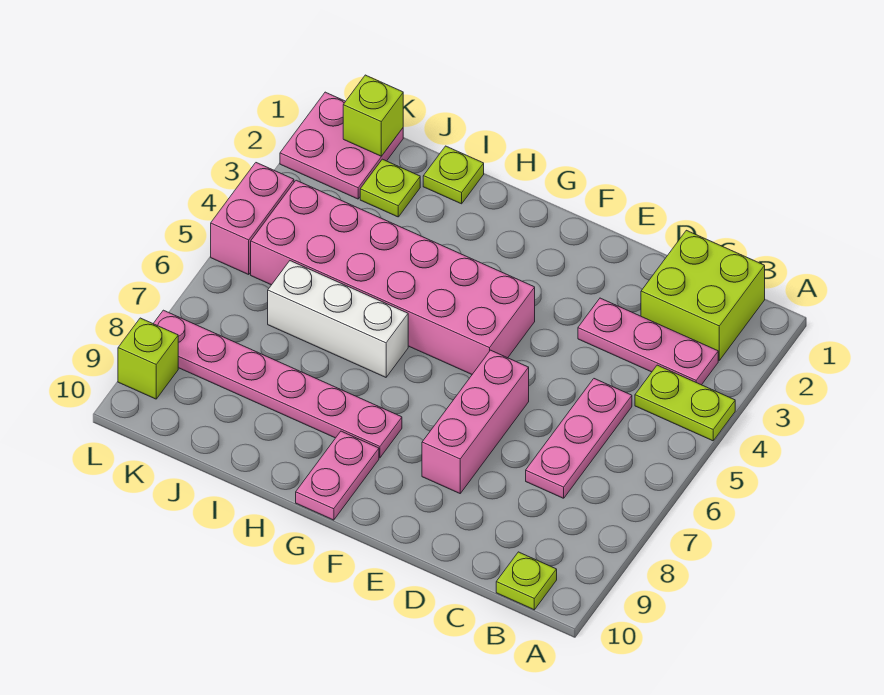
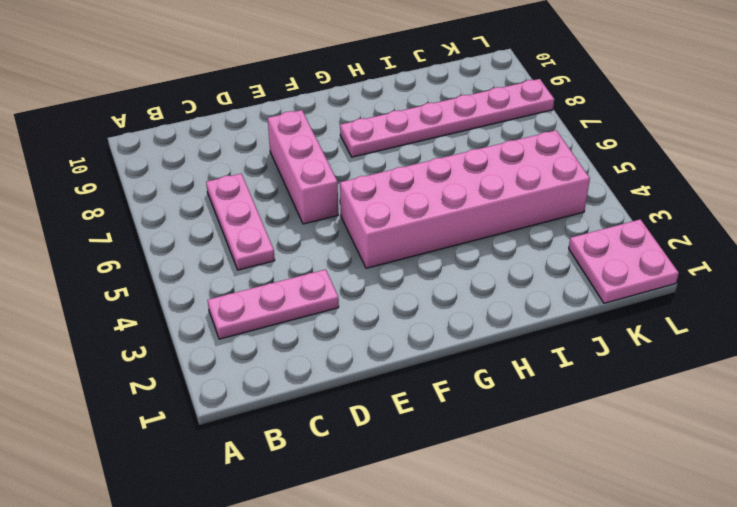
none -> lime plate A4:B4 level 1
none -> lime brick B1:C2 level 1
none -> lime plate B10 level 1

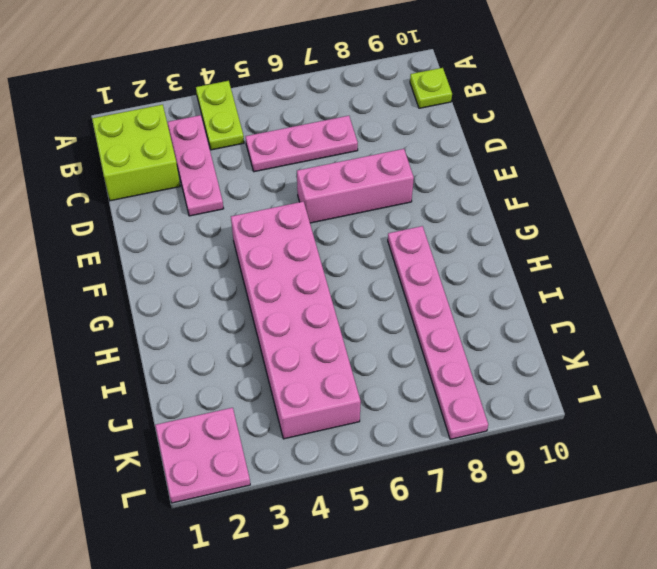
none -> pink plate G9:G10 level 1
none -> white brick H6:J6 level 1
none -> lime plate I1 level 1

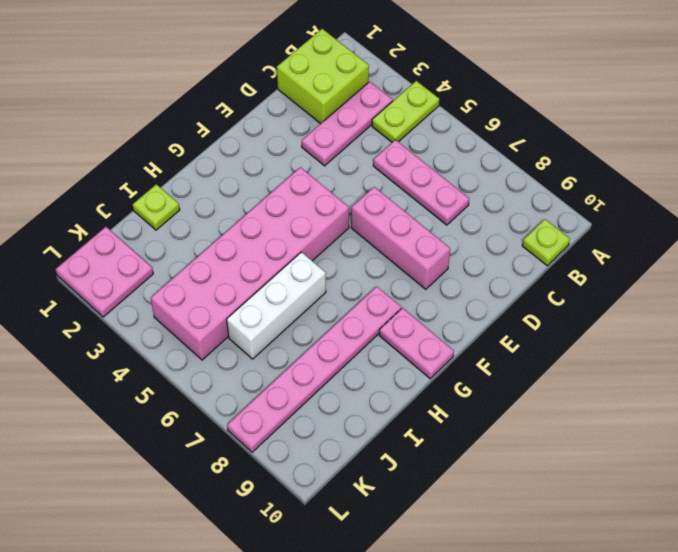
none -> lime plate J2 level 1
none -> pink brick L4:L5 level 1
none -> lime brick L9 level 1

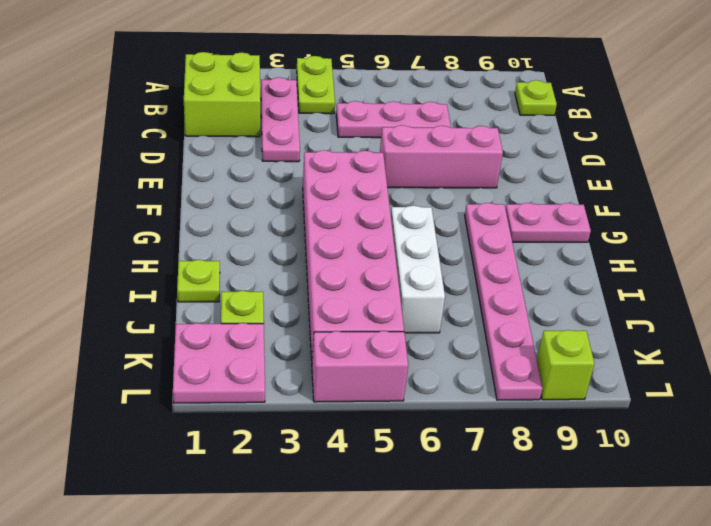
none -> lime brick K1 level 2

